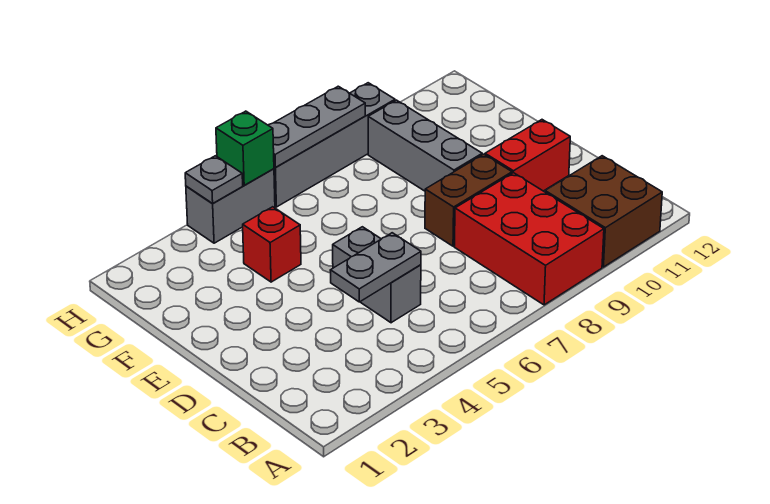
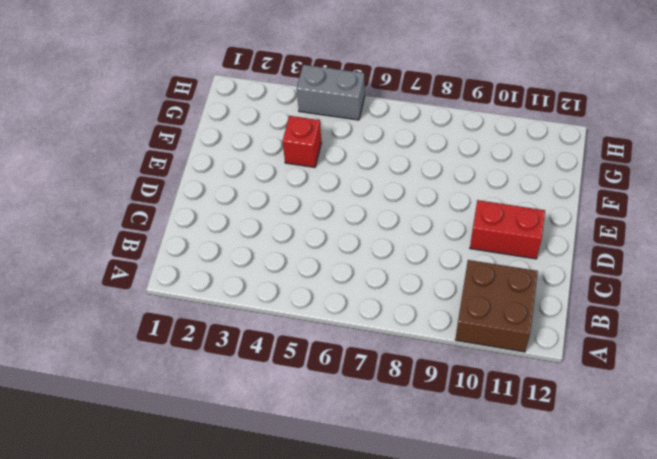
none -> red brick A8:C9 level 1
none -> grey brick C5:D5 level 1
none -> brown brick D8:D9 level 1

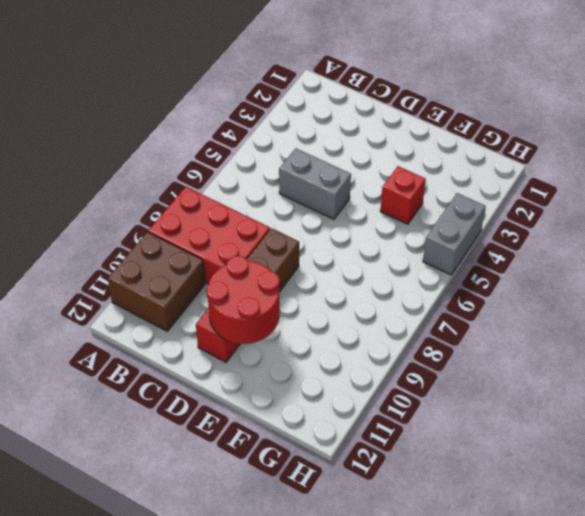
red round brick D10:E11 level 2 -> none
none -> grey brick E9:G9 level 1
none -> grey brick H6:H9 level 1
none -> grey plate C4:C5 level 2

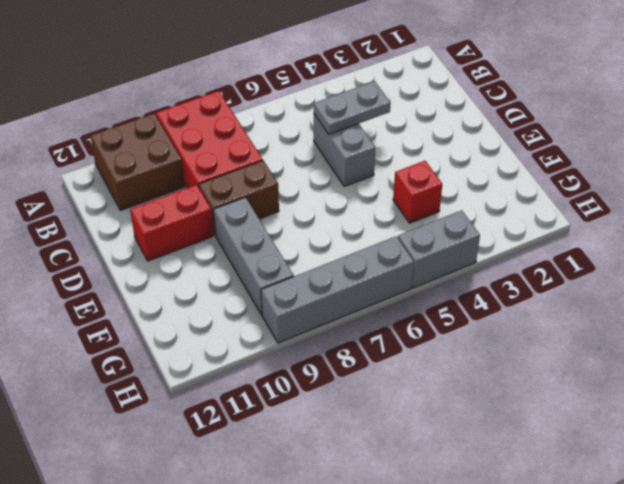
none -> grey plate H4 level 2
none -> green brick H5 level 2
none -> grey plate H6:H8 level 2

